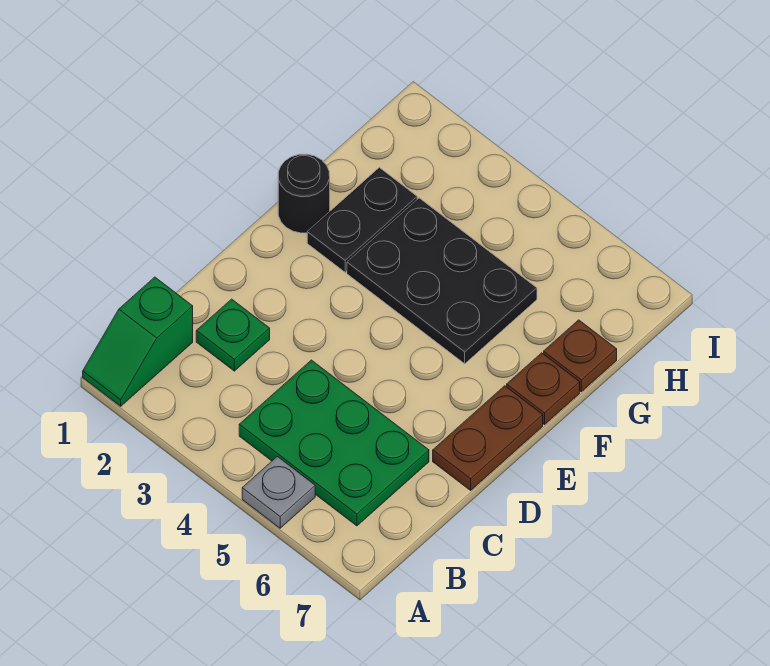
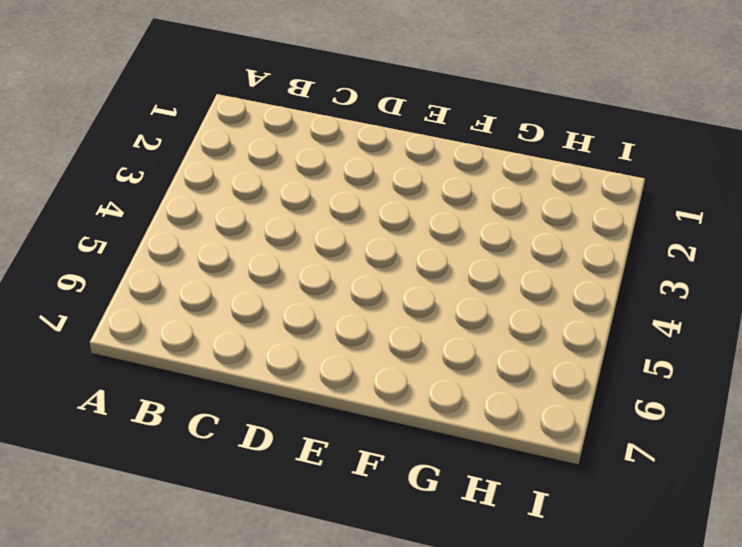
none -> green slope A1:B1 level 1 top B
none -> grey plate A5 level 1

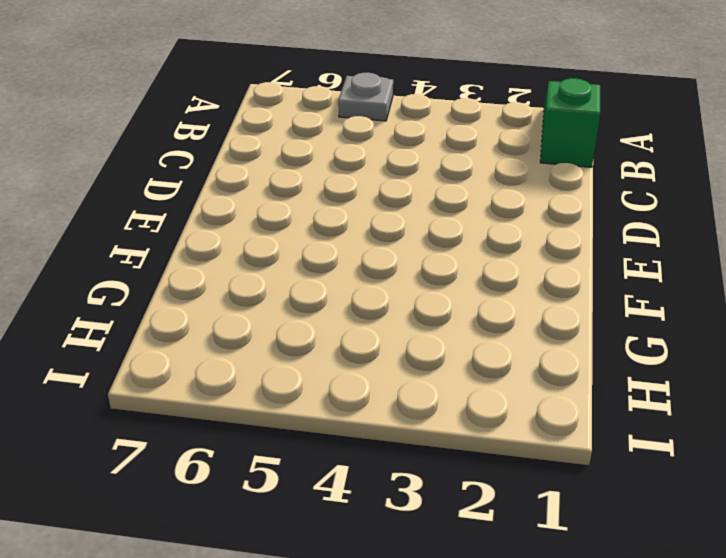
none -> green plate B4:C6 level 1
none -> green plate C2 level 1

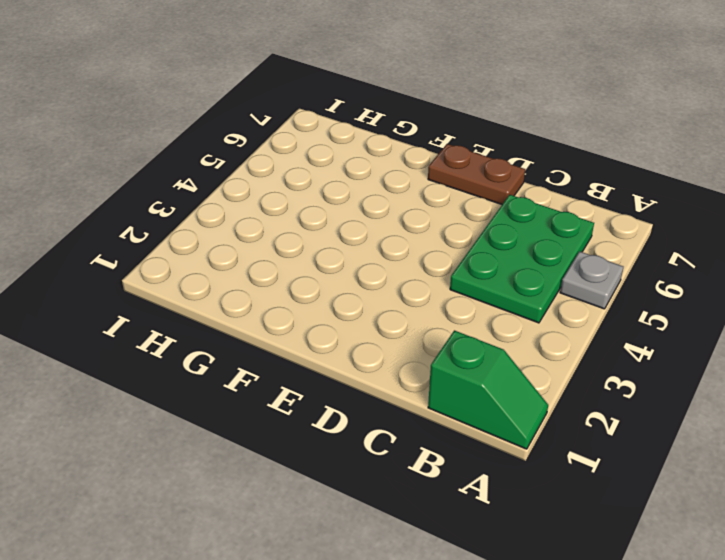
none -> green plate C2 level 1
none -> black round brick F1 level 1

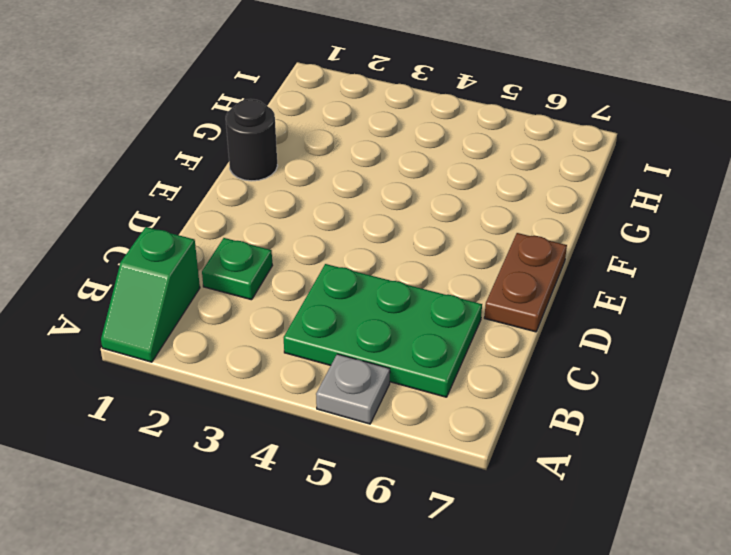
none -> black plate F2:G2 level 1
none -> black plate F3:G5 level 1

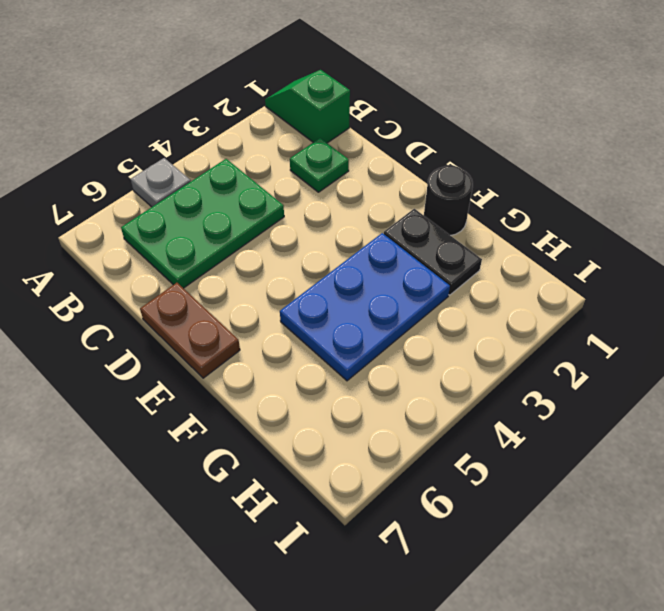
blue plate F3:G5 level 1 -> black plate F3:G5 level 1
none -> brown plate F7 level 1
none -> brown plate G7 level 1

